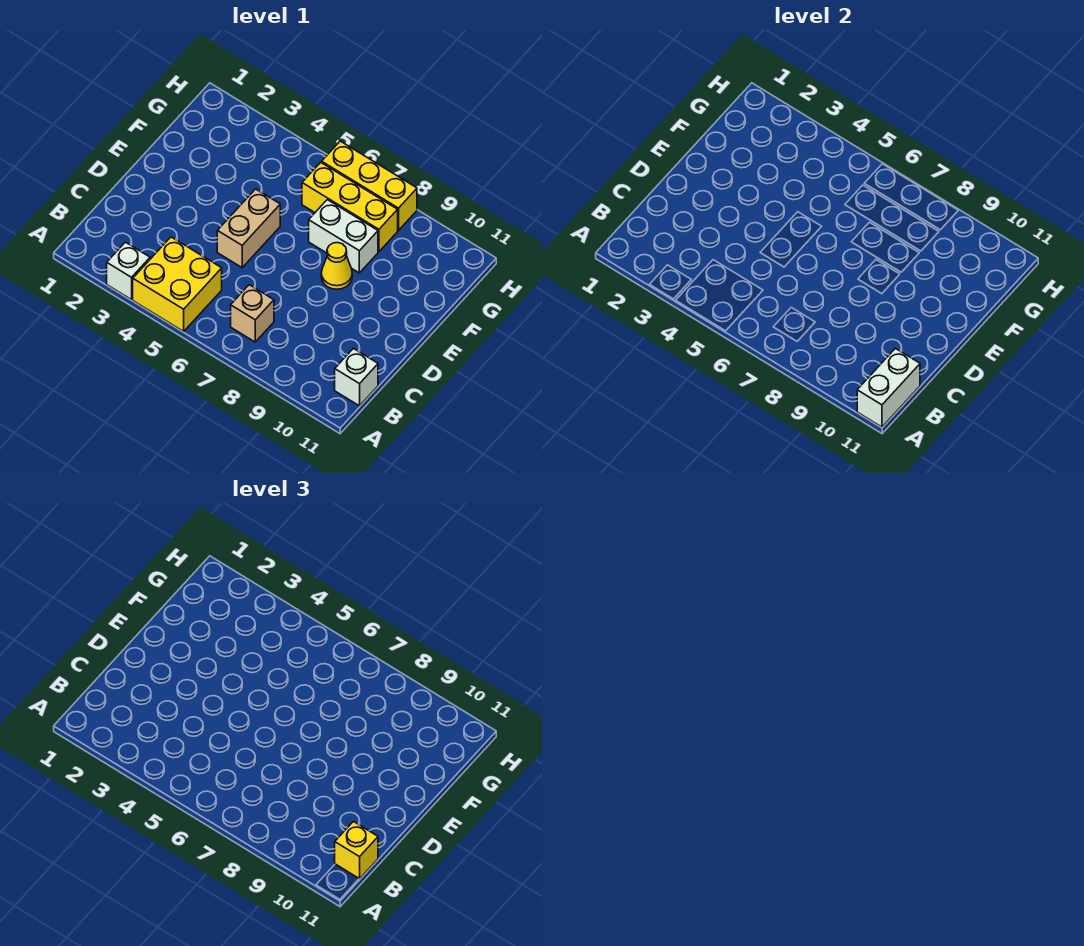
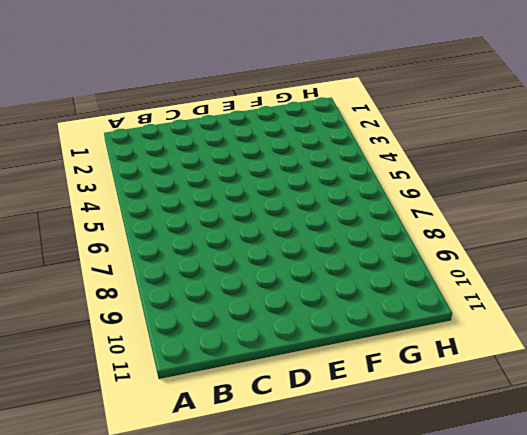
none -> white brick A3 level 1
none -> yellow brick A4:B5 level 1

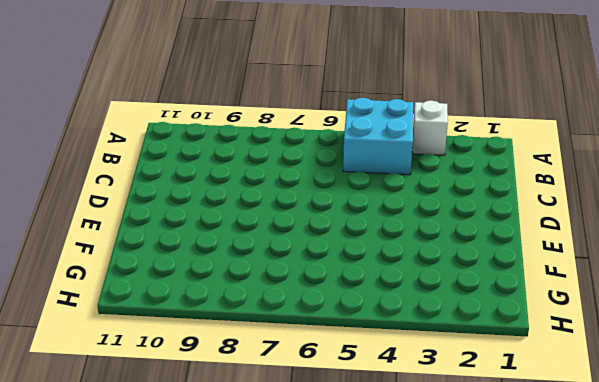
cyan brick A4:B5 level 1 -> yellow brick A4:B5 level 1
none -> tan brick B7 level 1
none -> white brick B11 level 1

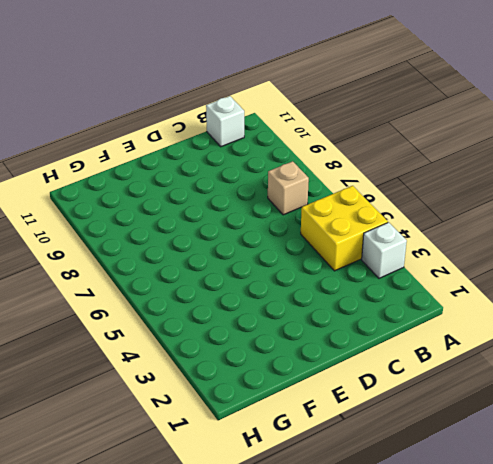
none -> tan brick D5:E5 level 1
none -> yellow cone E8 level 1

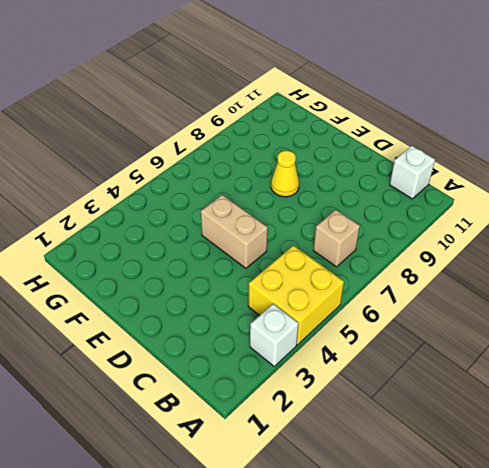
none -> white brick F7:F8 level 1
none -> yellow brick G6:G8 level 1

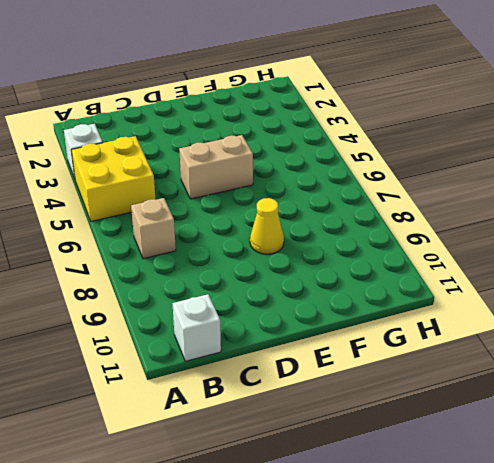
none -> white brick F7:F8 level 1
none -> yellow brick G6:G8 level 1

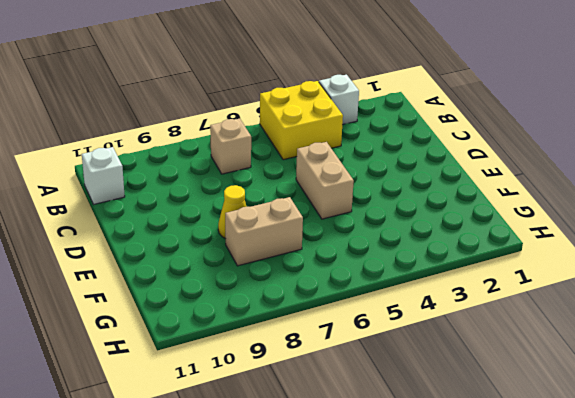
tan brick F7:F8 level 1 -> white brick F7:F8 level 1
none -> yellow brick G6:G8 level 1
none -> yellow brick H6:H8 level 1

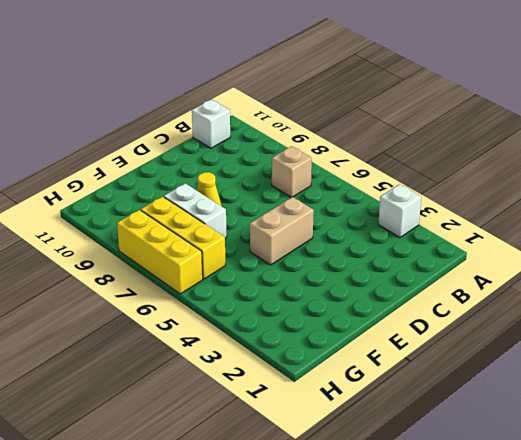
none -> yellow brick A4:B5 level 1
none -> white brick A11:B11 level 2

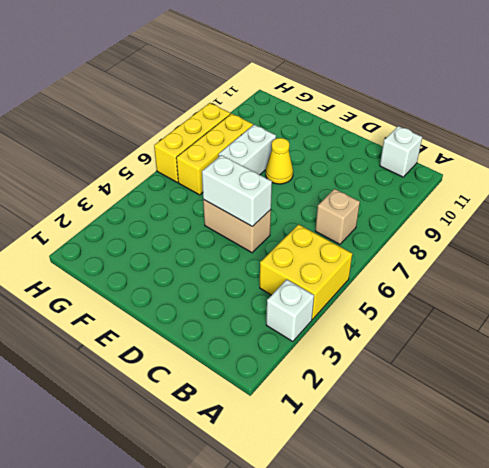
white brick D5:E5 level 2 -> white brick A11:B11 level 2
none -> yellow brick B11 level 3

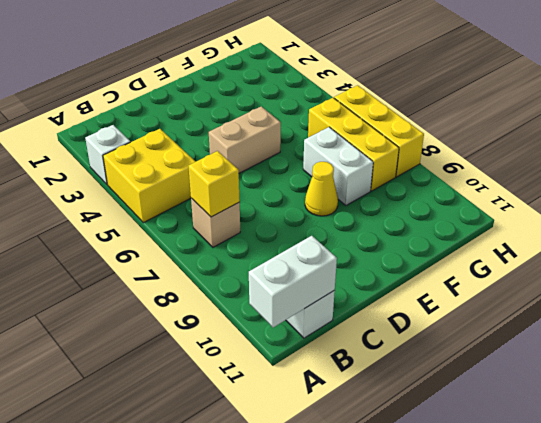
yellow brick B7 level 2 -> yellow brick B11 level 3

